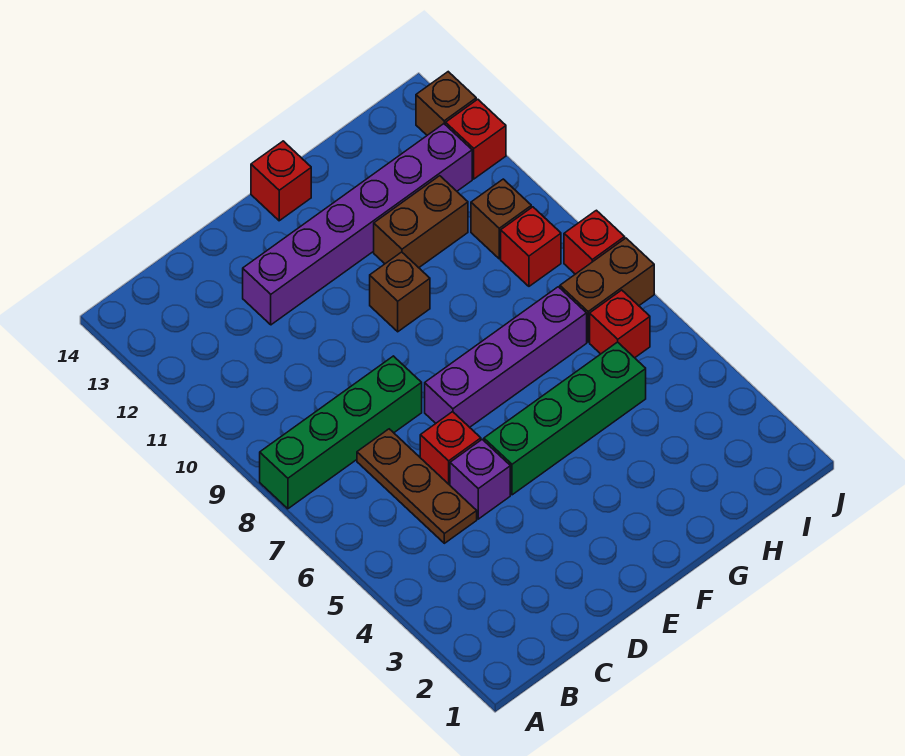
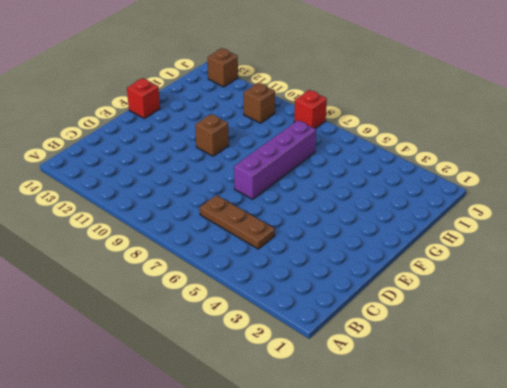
none -> green brick A8:D8 level 1
none -> purple brick D5 level 1
none -> red brick D6 level 1

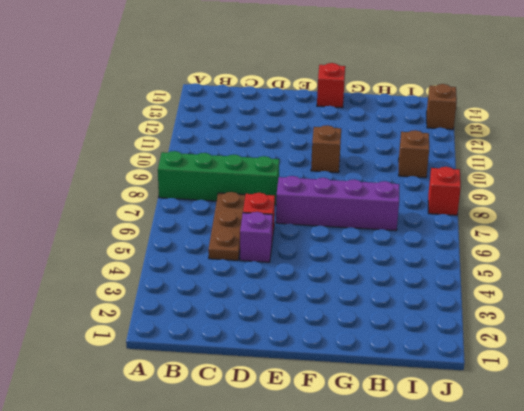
none -> purple brick D12:I12 level 1
none -> green brick E5:H5 level 1
none -> brown brick G11:H11 level 1

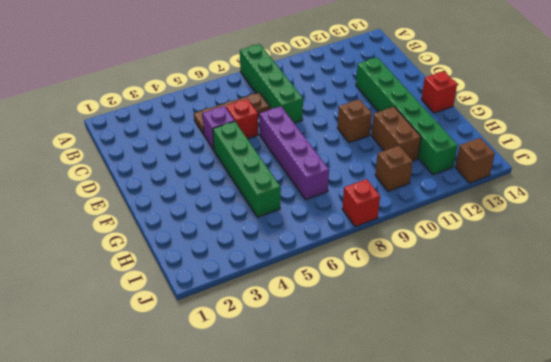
green brick D12:I12 level 1 -> purple brick D12:I12 level 1
none -> red brick I6 level 1
none -> brown brick I7:J7 level 1
none -> red brick I9 level 1

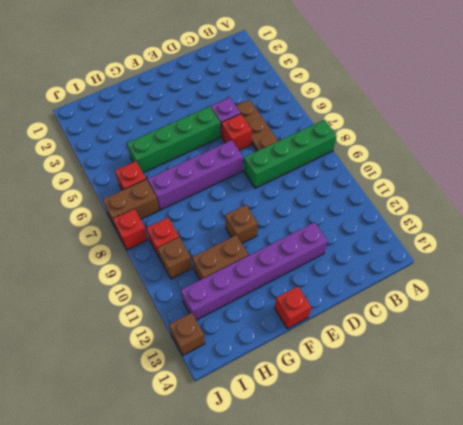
none -> red brick J12 level 1

